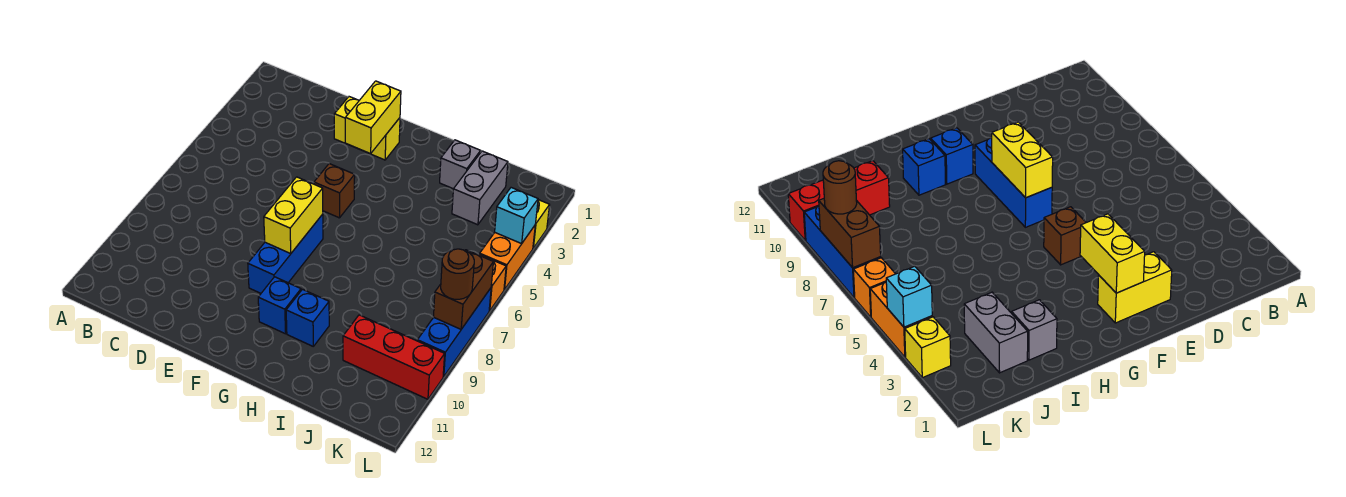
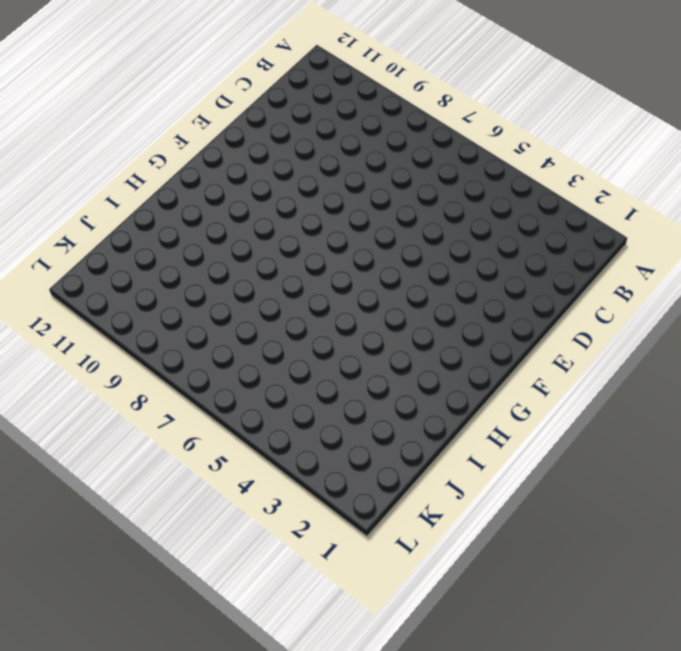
none -> yellow brick E2:F2 level 1
none -> brown brick F5 level 1
none -> blue brick F7:F9 level 1

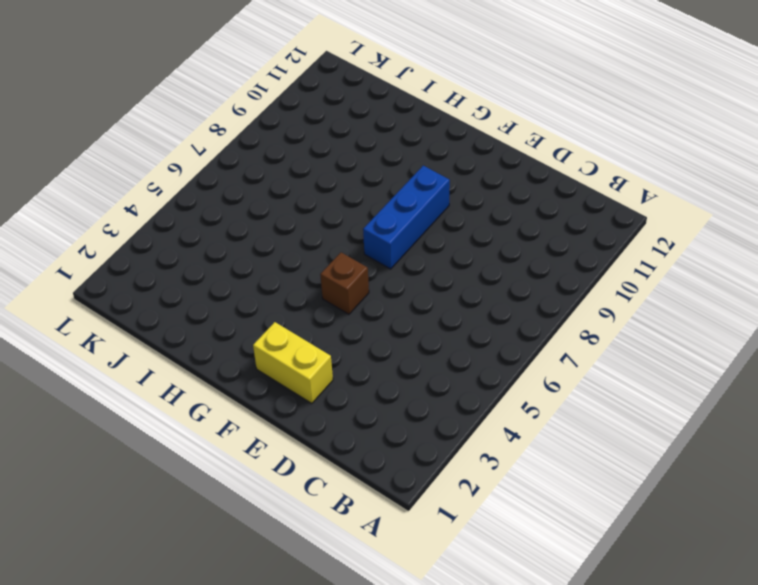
none -> blue brick G10 level 1
none -> blue brick H10 level 1
none -> grey brick I2 level 1

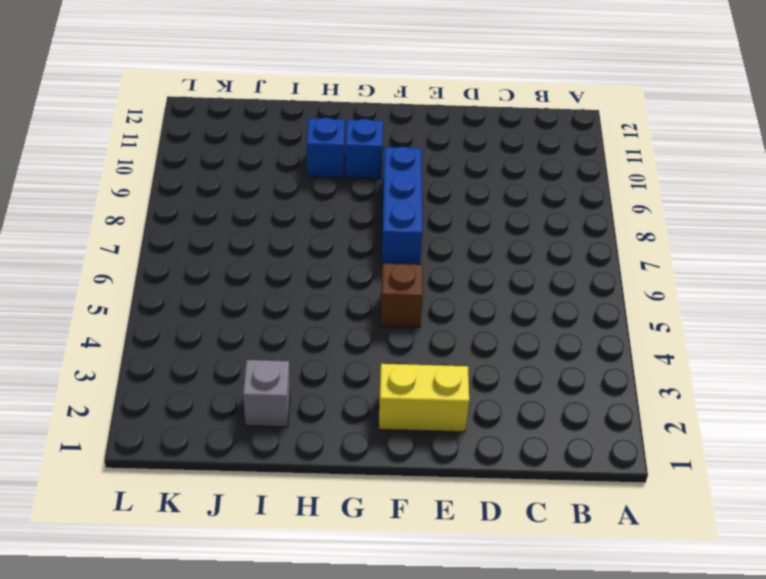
none -> grey brick J2:J3 level 1
none -> red brick J10:L10 level 1
none -> yellow brick L3 level 1

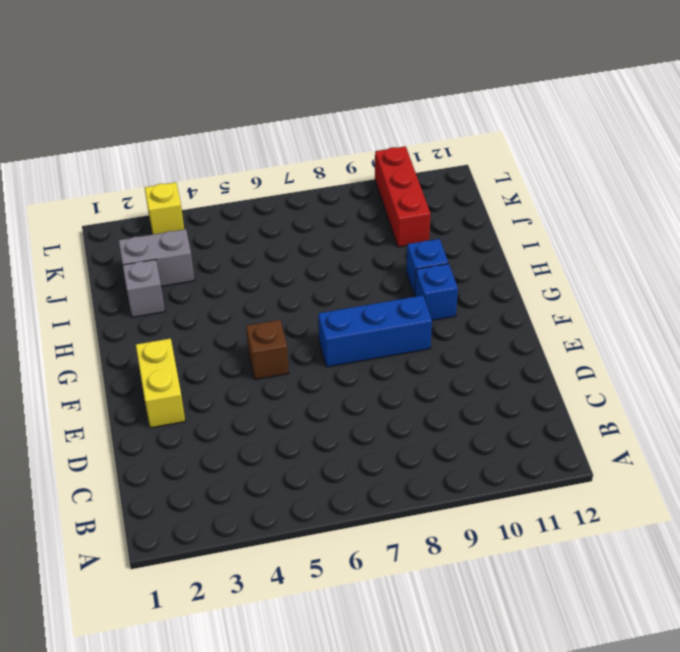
none -> orange brick L4:L5 level 1
none -> orange brick L6 level 1
none -> blue brick L7:L9 level 1

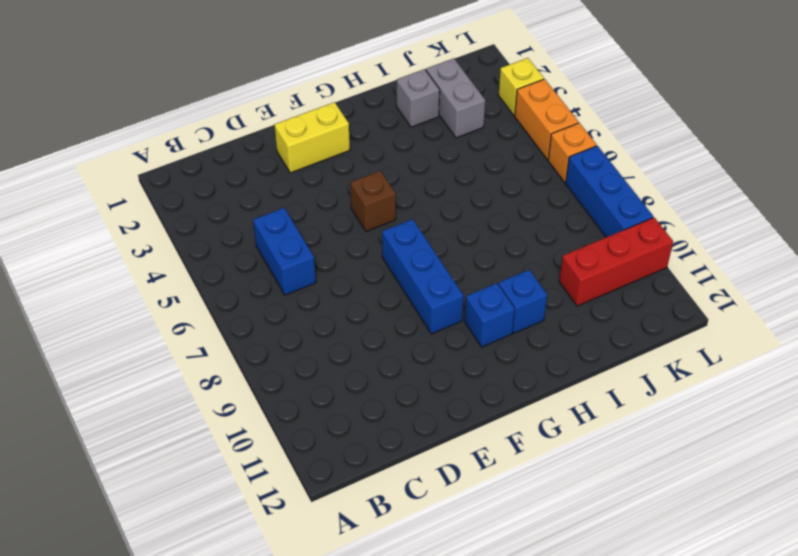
blue brick C5:C6 level 1 -> none
none -> yellow brick F2:F3 level 2
none -> yellow brick F7:F8 level 2
none -> cyan brick L4 level 2

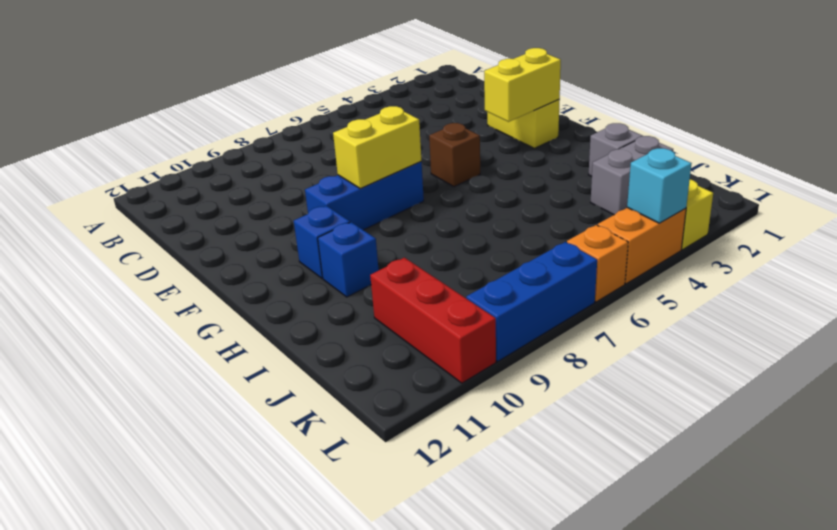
none -> brown brick L7:L8 level 2
none -> brown round brick L8 level 3

